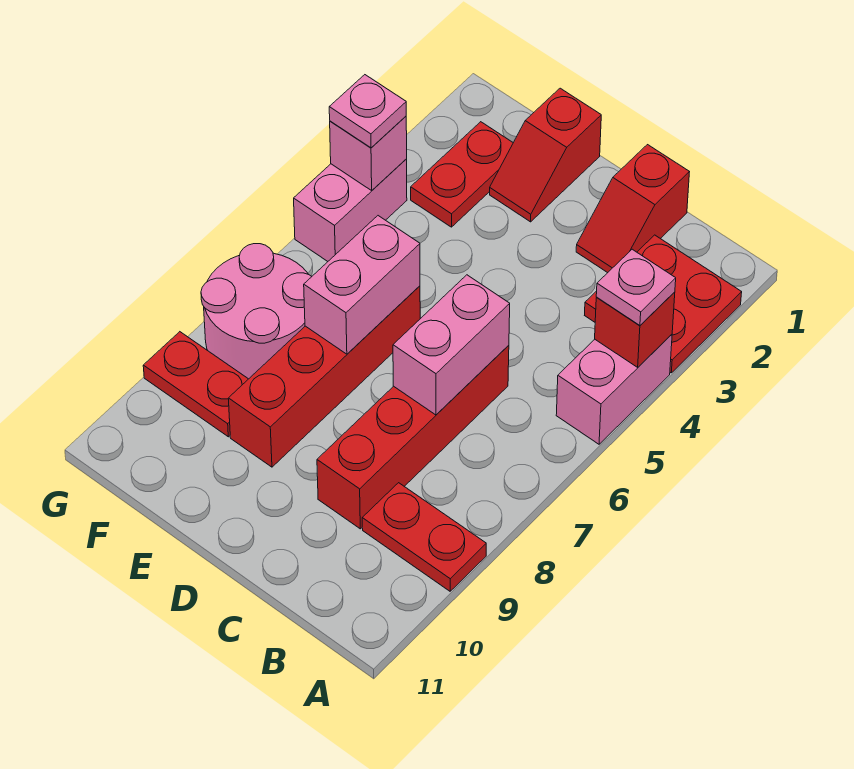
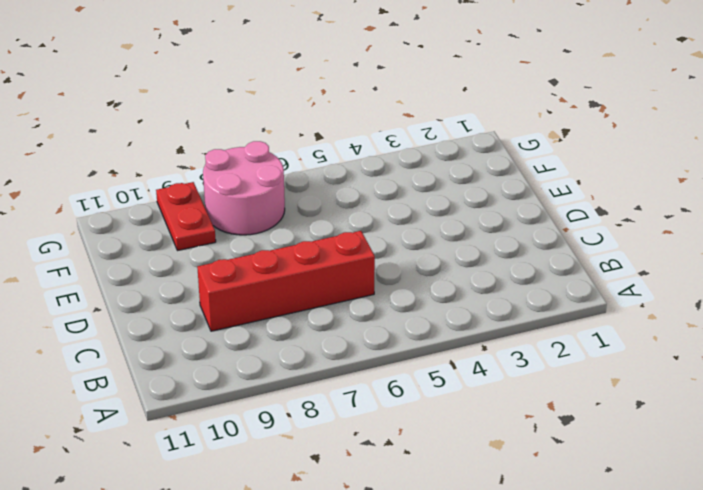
none -> red plate A2:B3 level 1
none -> pink brick A4:A5 level 1
none -> red plate A9:B9 level 1

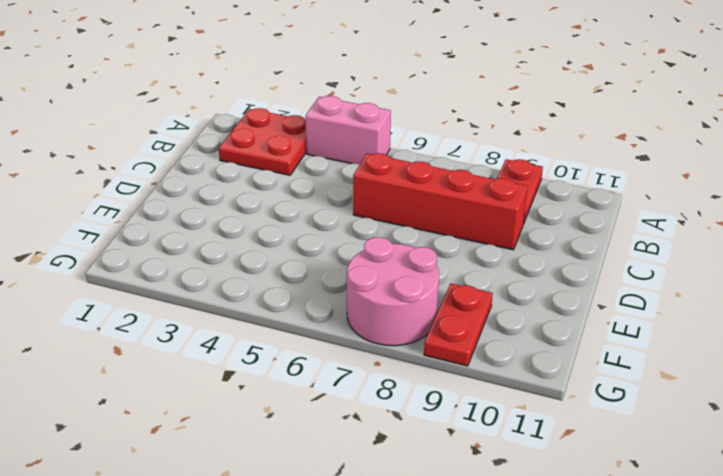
none -> red slope C1:C2 level 1 top 1
none -> red slope E1:E2 level 1 top 1
none -> red brick E6:E9 level 1

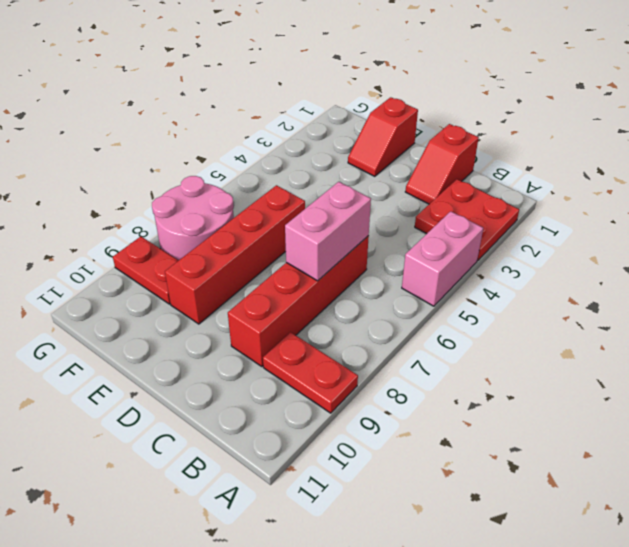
none -> red plate F2:F3 level 1
none -> pink brick G4:G5 level 1
none -> red brick A4 level 2

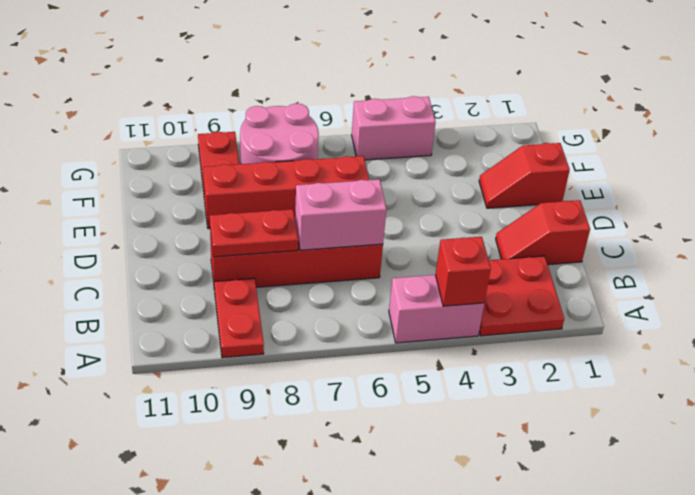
red plate C8:C9 level 2 -> red plate F2:F3 level 1
none -> pink brick E6:E7 level 2
none -> pink brick G4 level 2
none -> pink plate A4 level 3

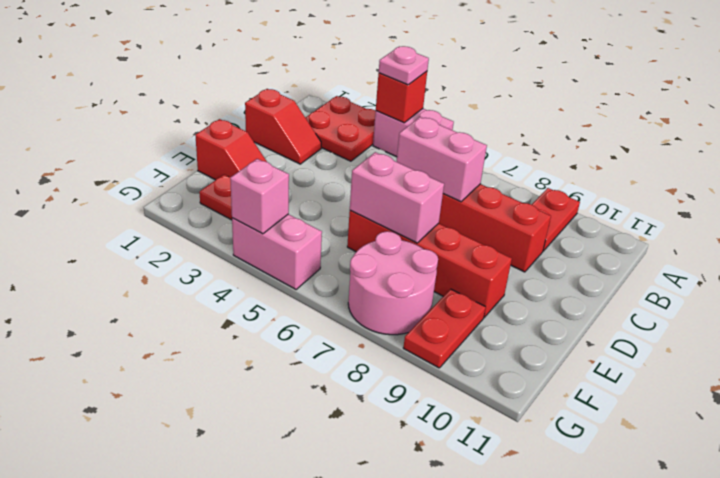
none -> pink plate G4 level 3

